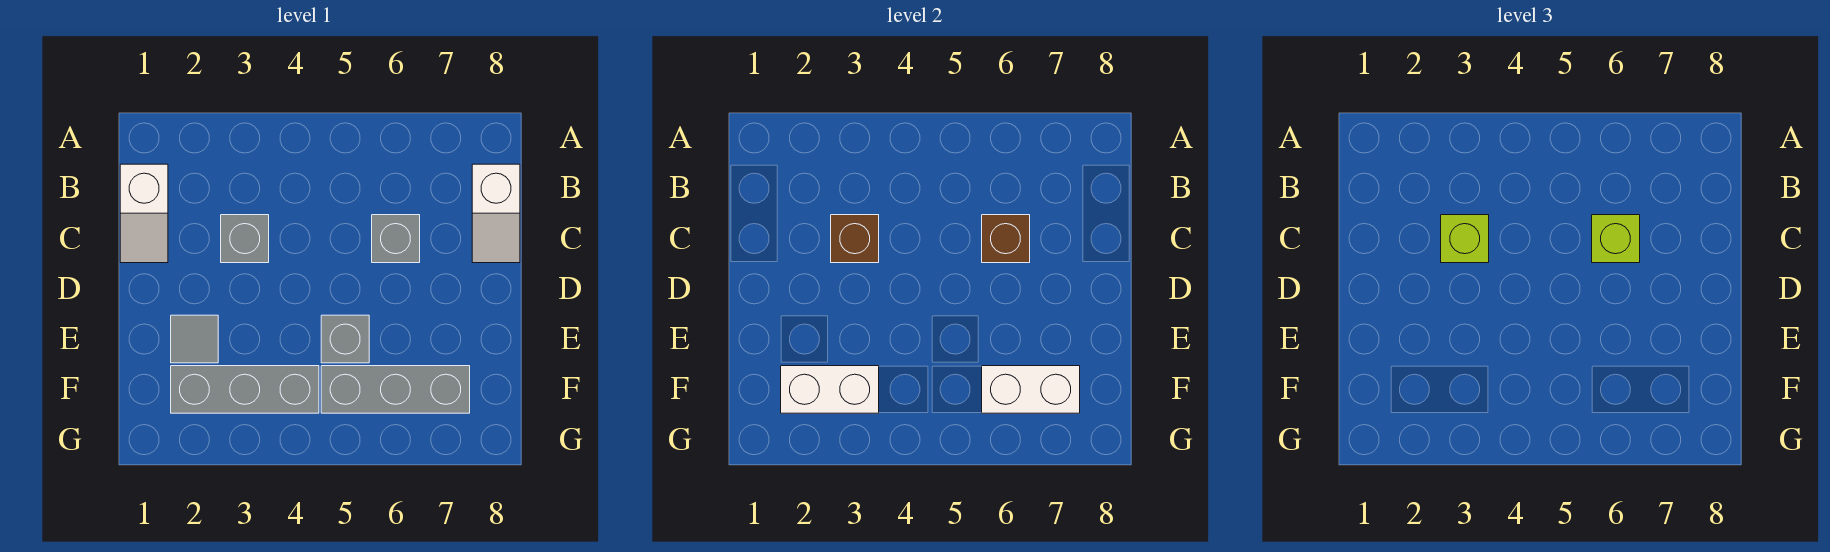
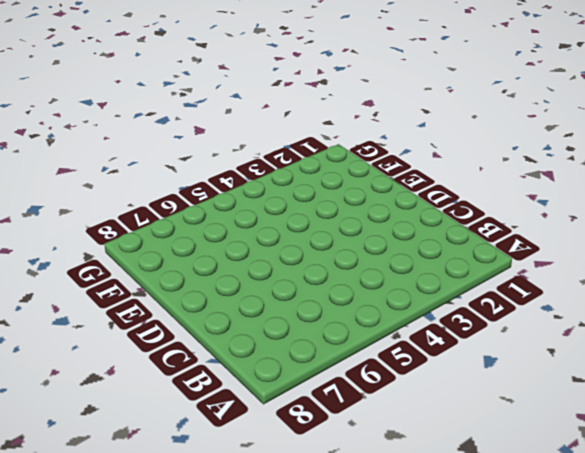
none -> white slope B1:C1 level 1 top B
none -> white slope B8:C8 level 1 top B
none -> grey brick C3 level 1

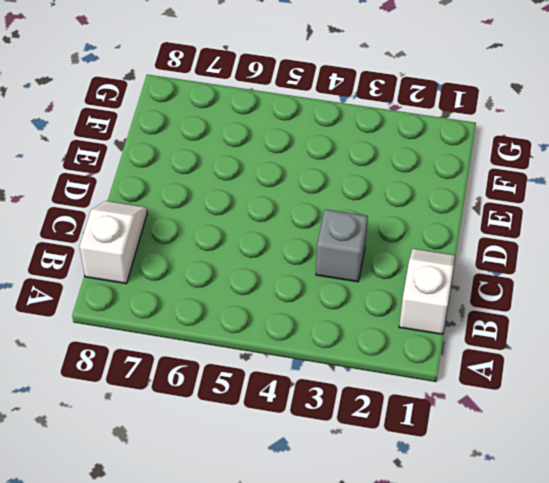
none -> grey brick C6 level 1
none -> grey tile E2 level 1
none -> grey brick E5 level 1

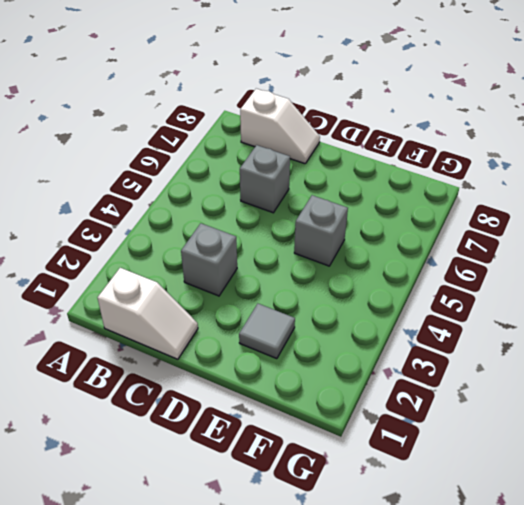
none -> grey brick F2:F4 level 1
none -> grey brick F5:F7 level 1
none -> brown brick C3 level 2

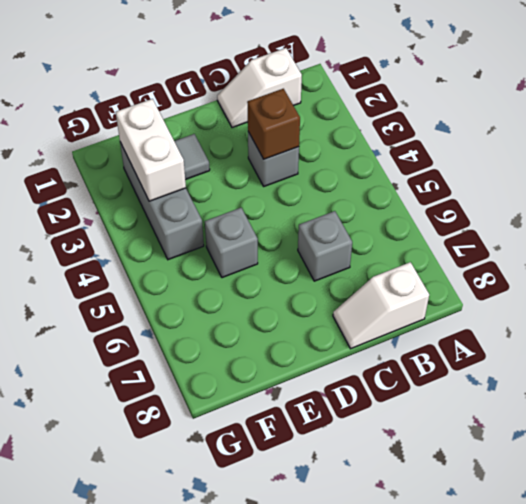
none -> grey brick F5:F7 level 1
none -> brown brick C6 level 2
none -> white brick F6:F7 level 2

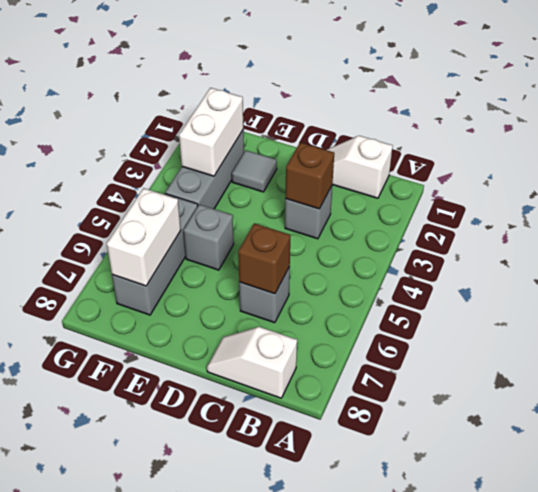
none -> lime brick C3 level 3
none -> lime brick C6 level 3

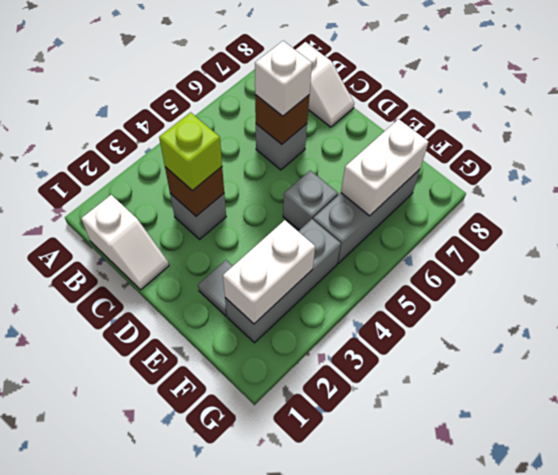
white brick C6 level 3 -> lime brick C6 level 3

